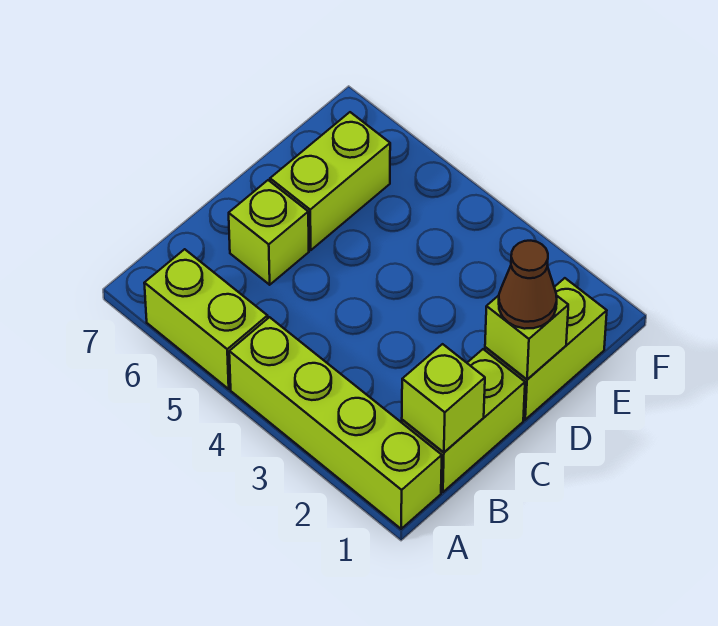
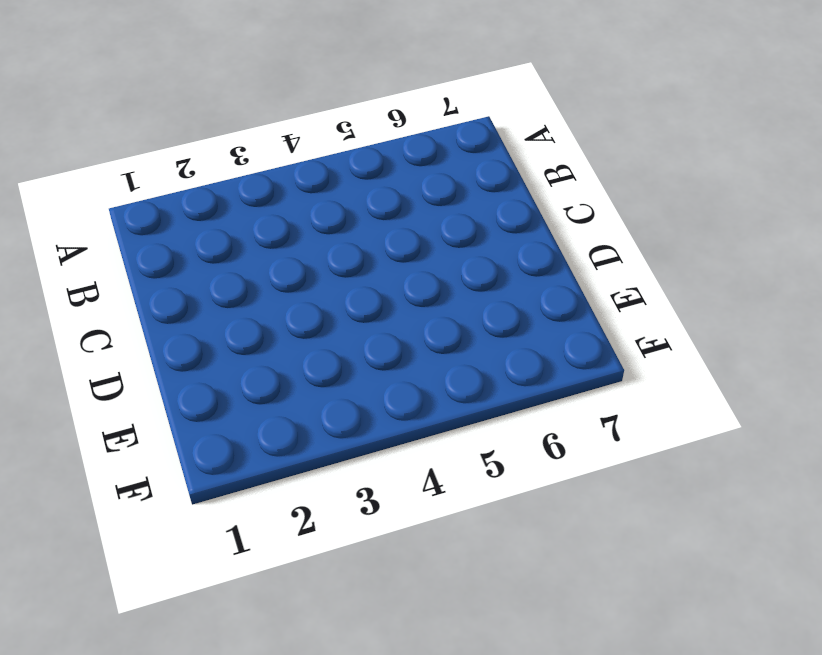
none -> lime brick A1:A4 level 1
none -> lime brick A5:A6 level 1

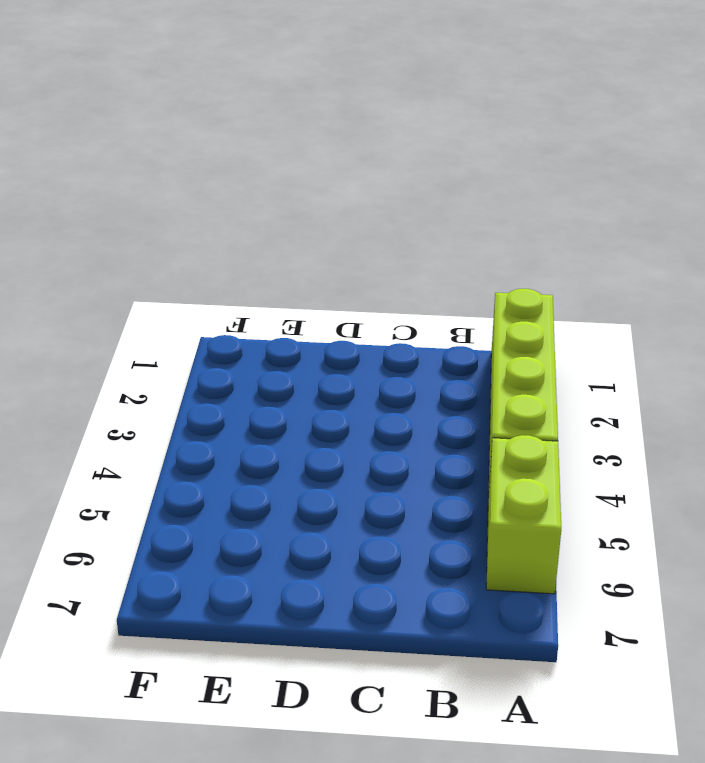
none -> lime brick B1:C1 level 1
none -> lime brick C6 level 1

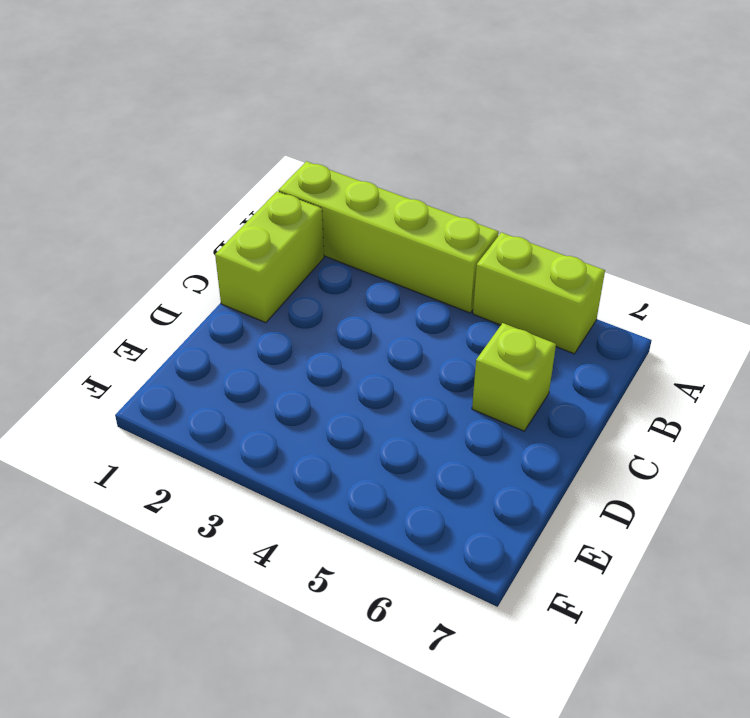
none -> lime brick D1:E1 level 1
none -> lime brick D6:E6 level 1

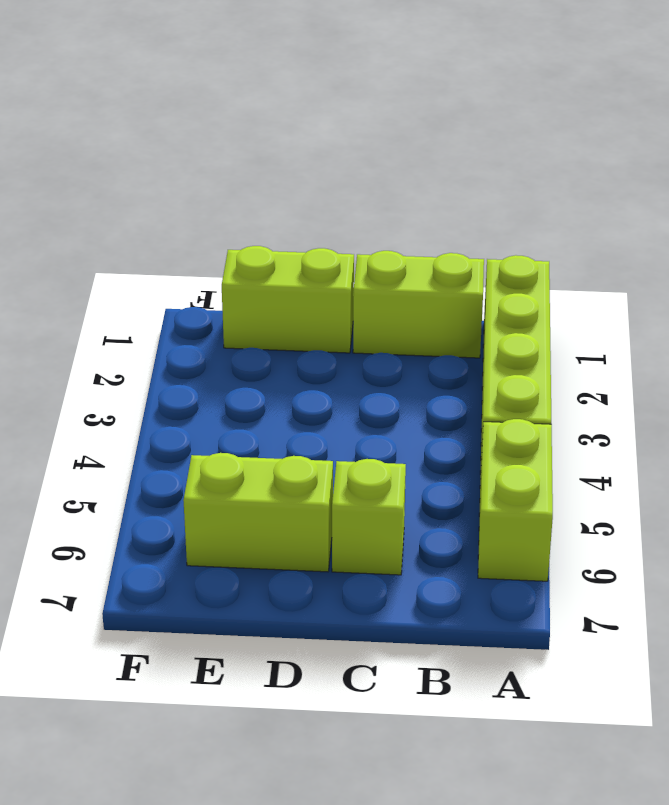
none -> lime brick B1 level 2
none -> lime brick D1 level 2

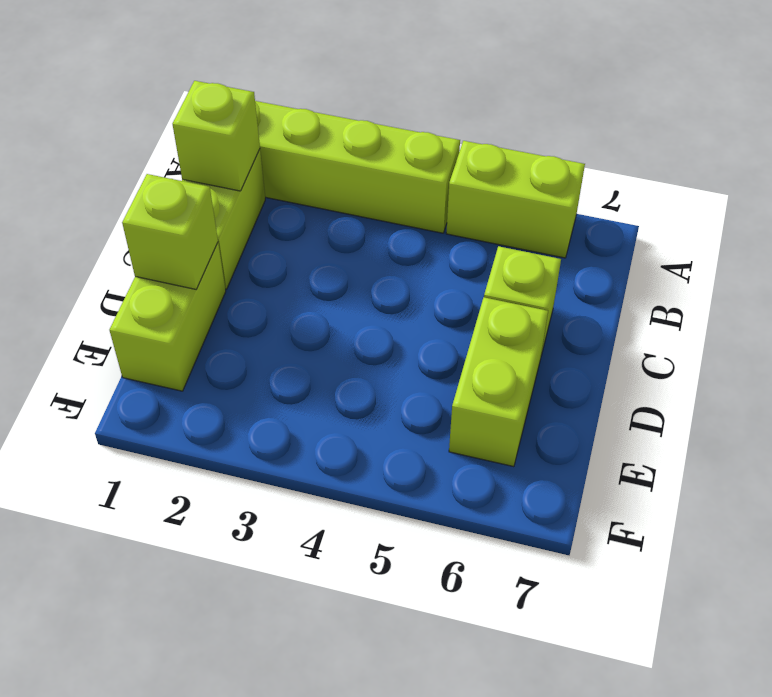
none -> brown cone D1 level 3

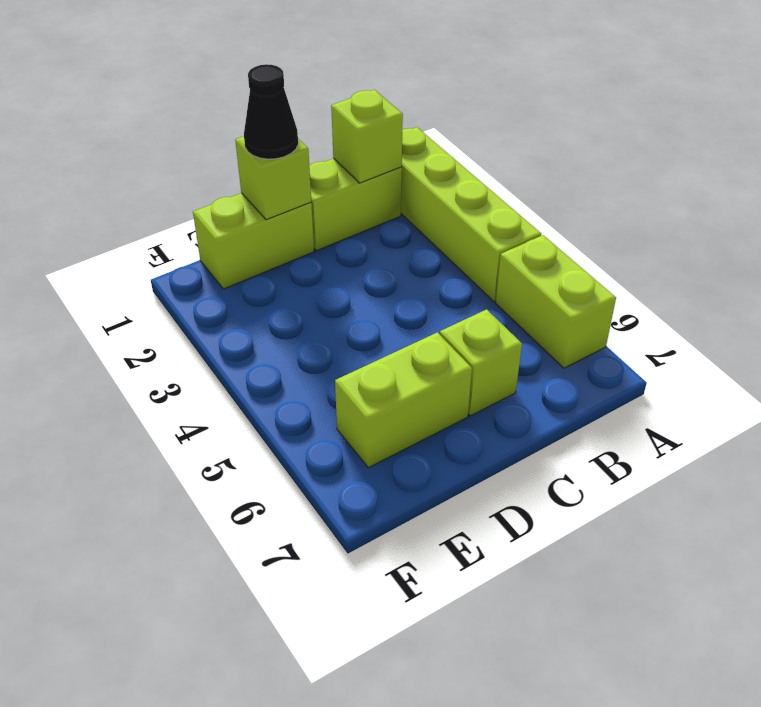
black cone D1 level 3 -> brown cone D1 level 3

